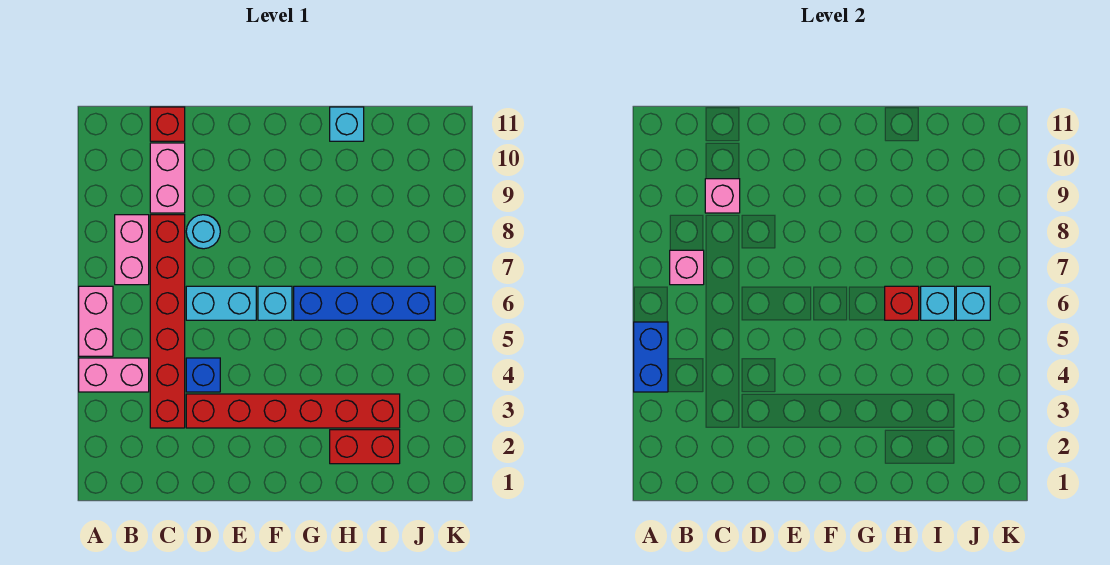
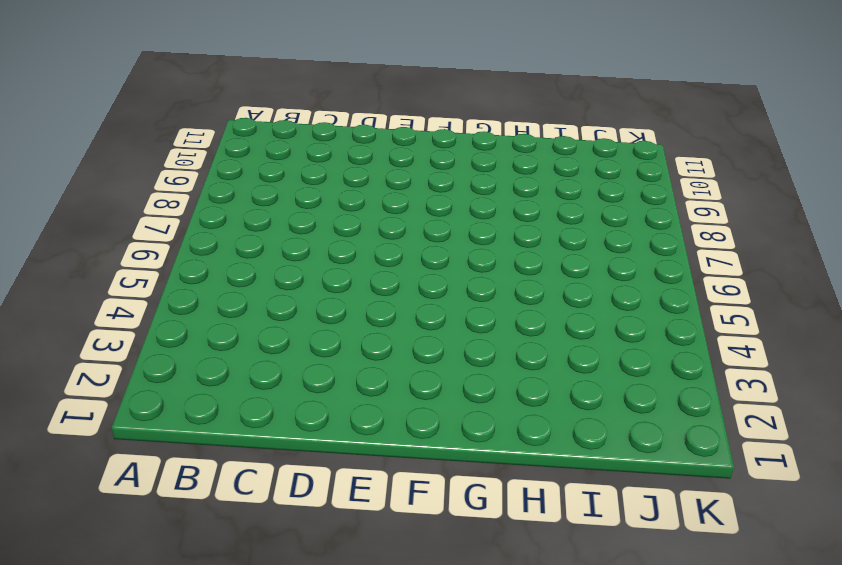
none -> pink brick A4:B4 level 1
none -> pink brick A5:A6 level 1
none -> pink brick B7:B8 level 1

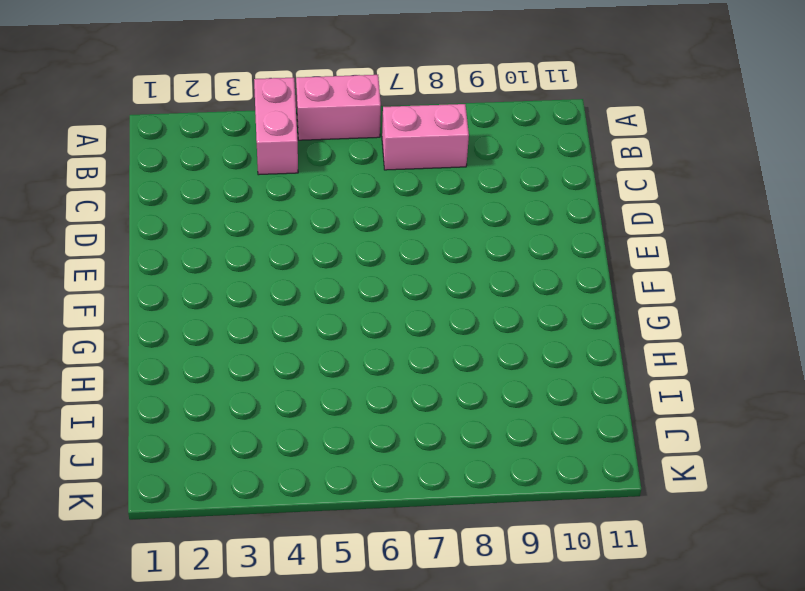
none -> red brick C3:C8 level 1
none -> pink brick C9:C10 level 1
none -> red brick C11 level 1

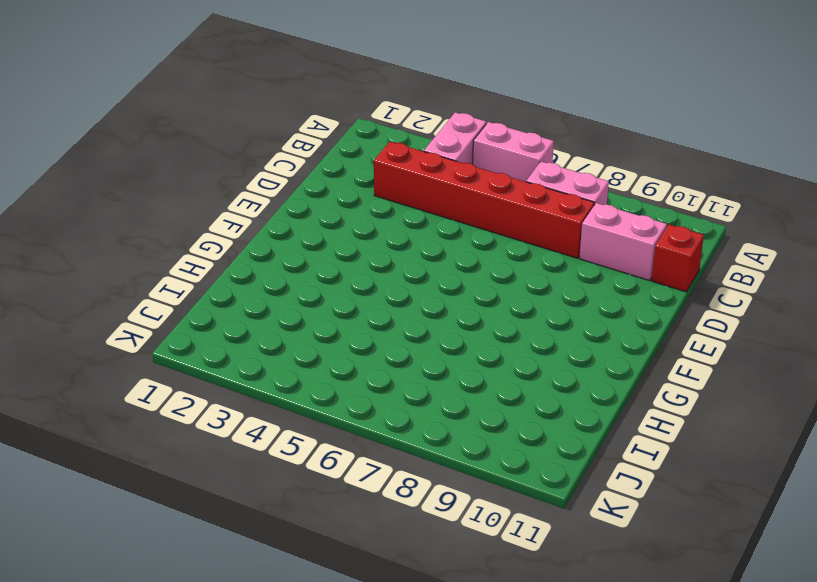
none -> red brick D3:I3 level 1
none -> blue brick D4 level 1
none -> cyan brick D6:E6 level 1

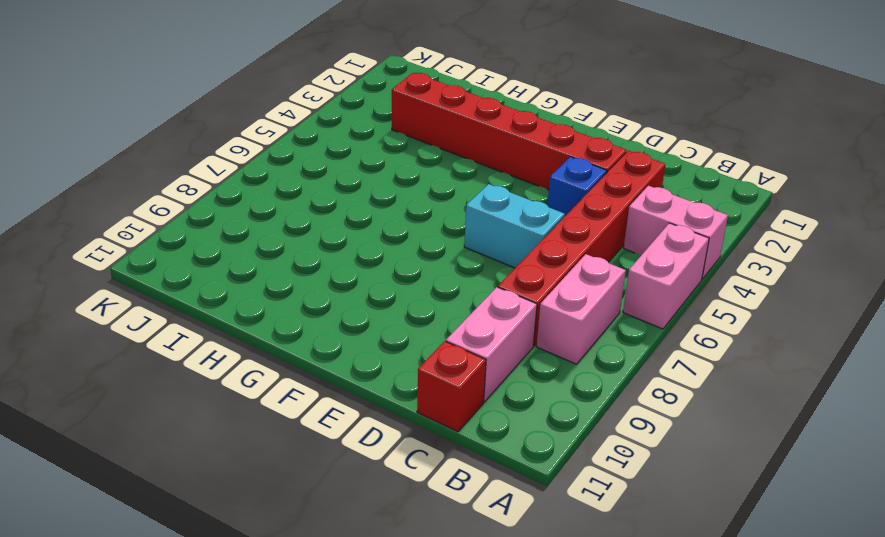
none -> cyan round brick D8 level 1
none -> cyan brick F6 level 1
none -> blue brick G6:J6 level 1

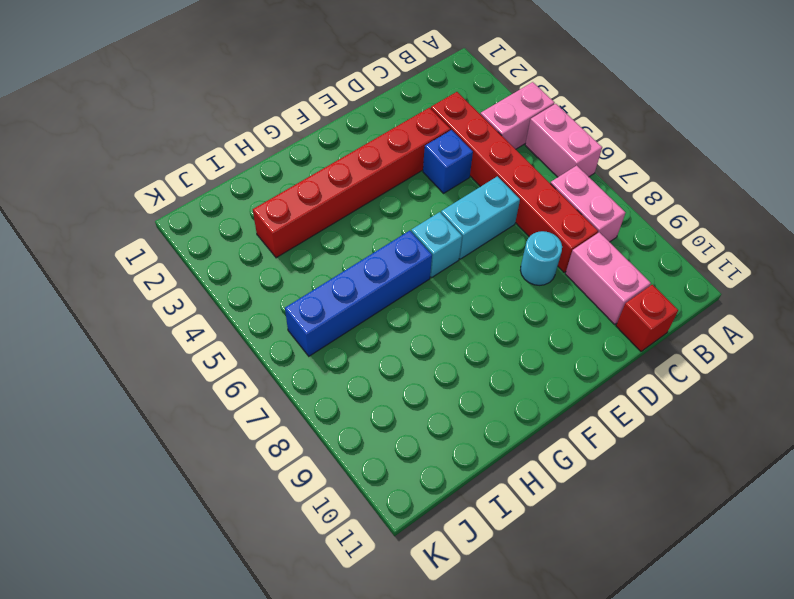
none -> red brick H2:I2 level 1
none -> cyan brick H11 level 1
none -> blue brick A4:A5 level 2

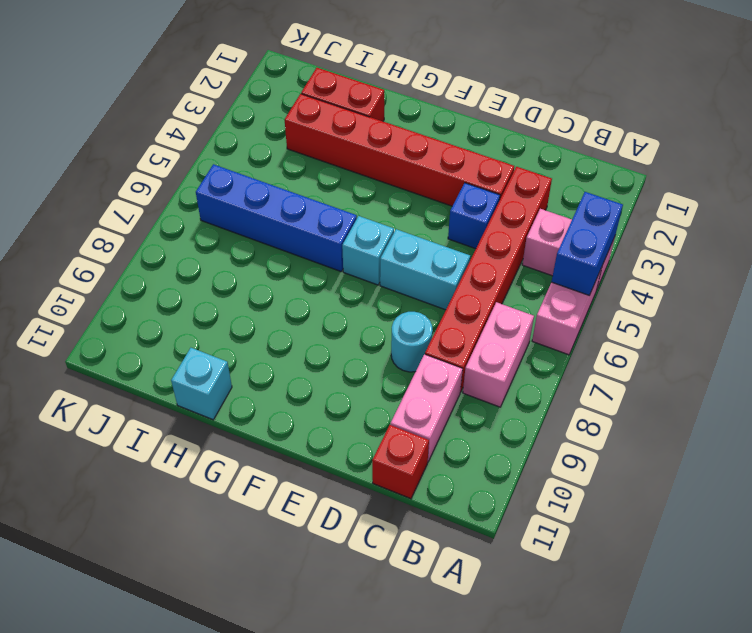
none -> pink brick B7 level 2
none -> pink brick C9 level 2
none -> red brick H6 level 2

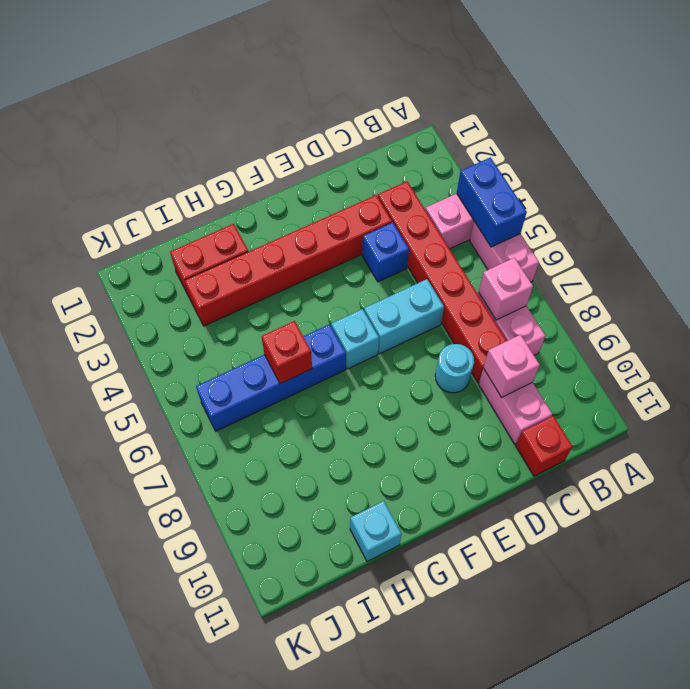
none -> cyan brick I6 level 2
none -> cyan brick J6 level 2

